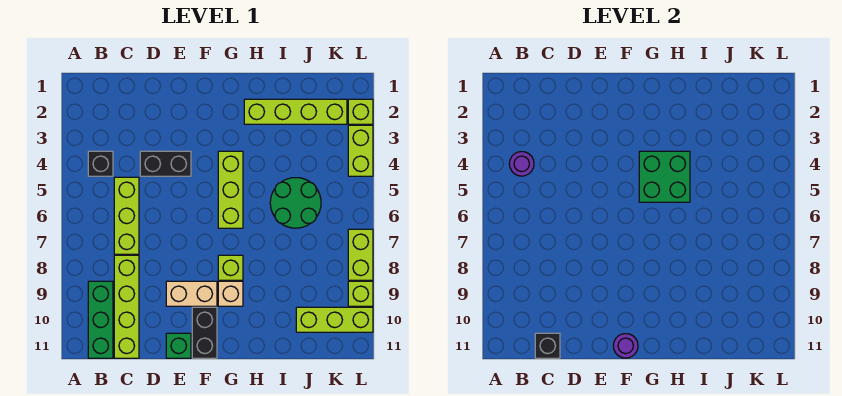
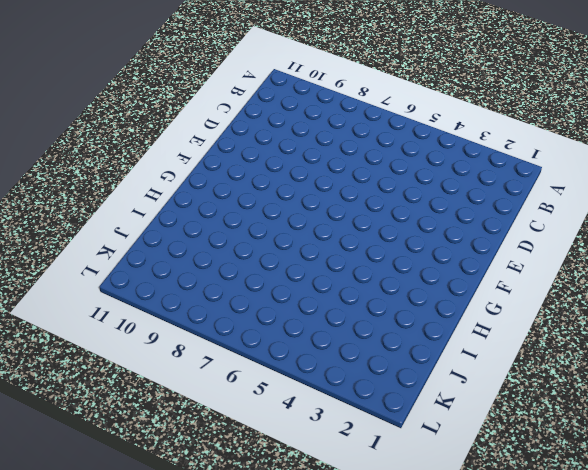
none -> black brick B4 level 1
none -> green brick B9:B11 level 1
none -> lime brick C5:C7 level 1

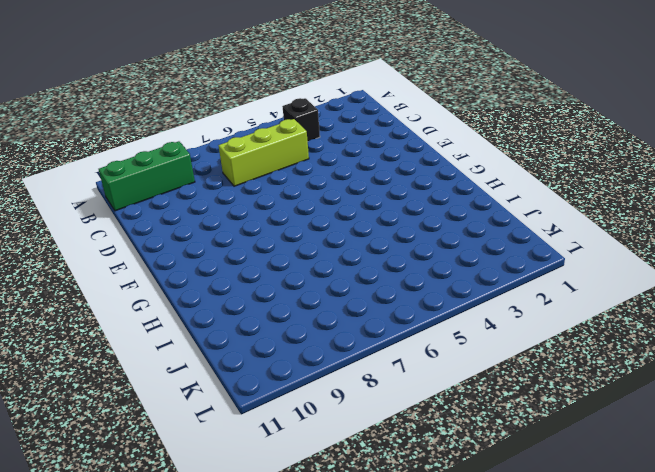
none -> lime brick C8:C11 level 1
none -> black brick D4:E4 level 1
none -> tan brick E9:F9 level 1

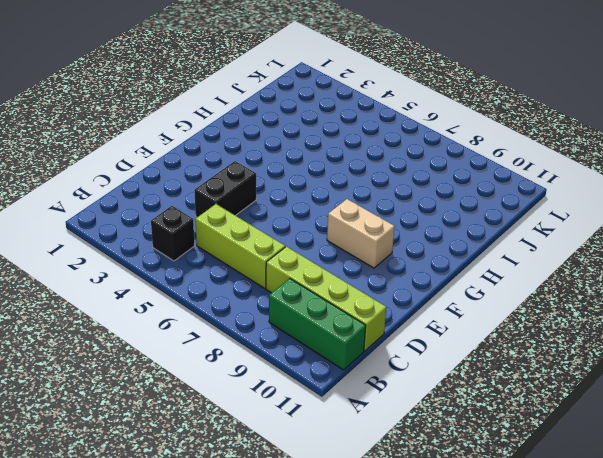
tan brick F8:F9 level 1 -> tan brick E9:F9 level 1
none -> green brick E11 level 1
none -> black brick F10:F11 level 1
none -> lime brick G4:G6 level 1

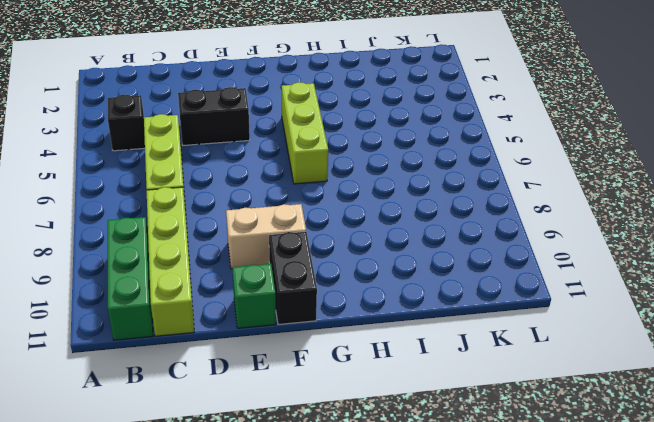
none -> lime brick G8 level 1
none -> tan brick G9 level 1
none -> lime brick H2:K2 level 1

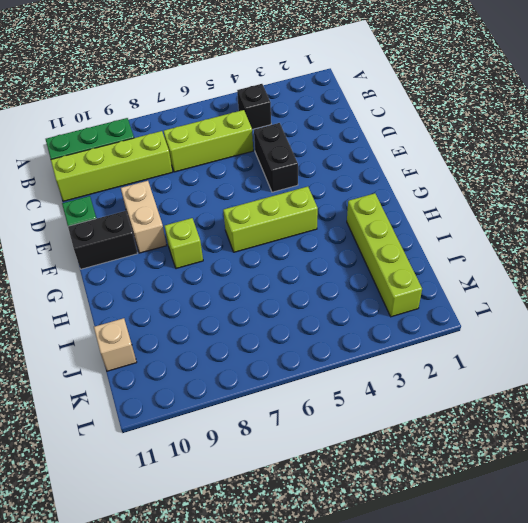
tan brick J11 level 1 -> tan brick G9 level 1
none -> green round brick I5:J6 level 1
none -> lime brick J10:L10 level 1
none -> lime brick L2 level 1

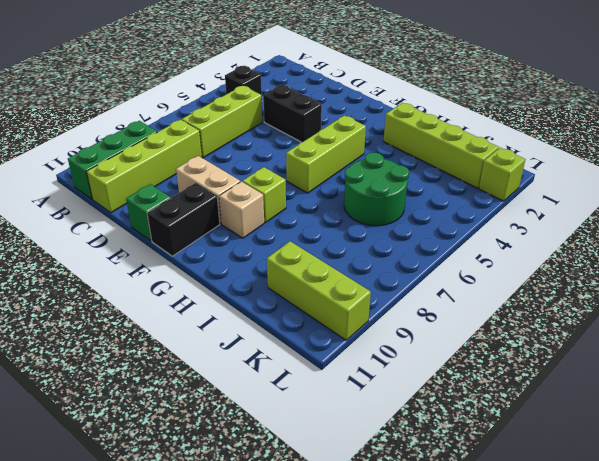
none -> lime brick L3:L4 level 1
none -> lime brick L7:L8 level 1
none -> lime brick L9 level 1

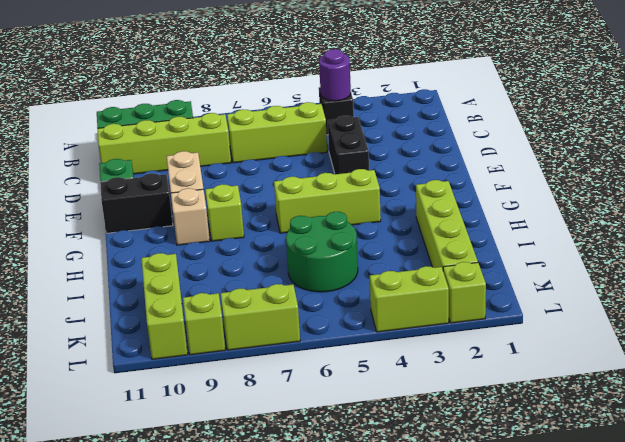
none -> black brick C11 level 2
none -> purple round brick F11 level 2
none -> green brick G4:H5 level 2

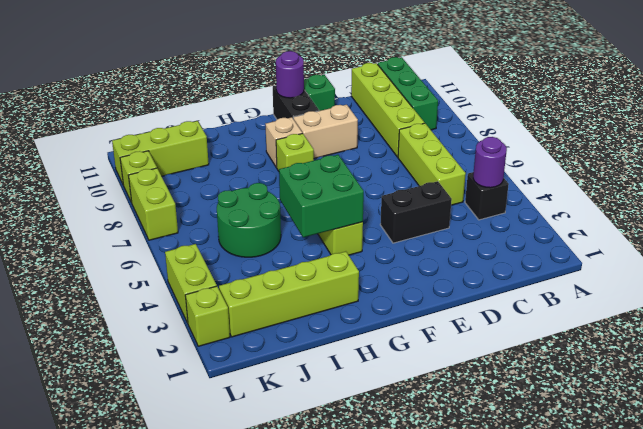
none -> black brick C11 level 2

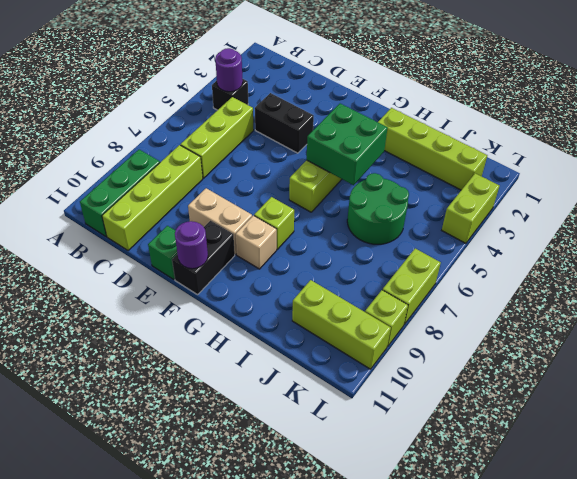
none -> lime brick L2 level 1
none -> black brick C11 level 2

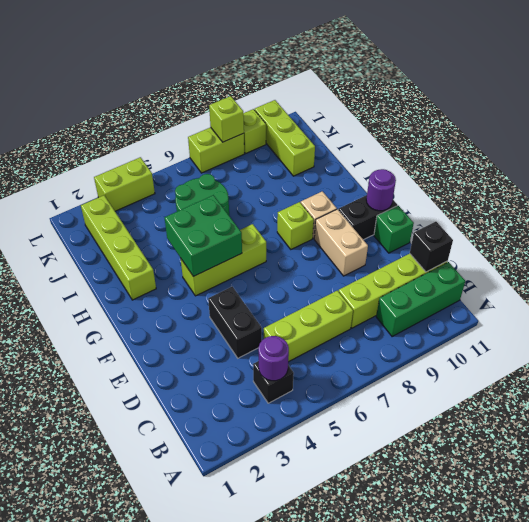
lime brick L8 level 2 -> lime brick L2 level 1

